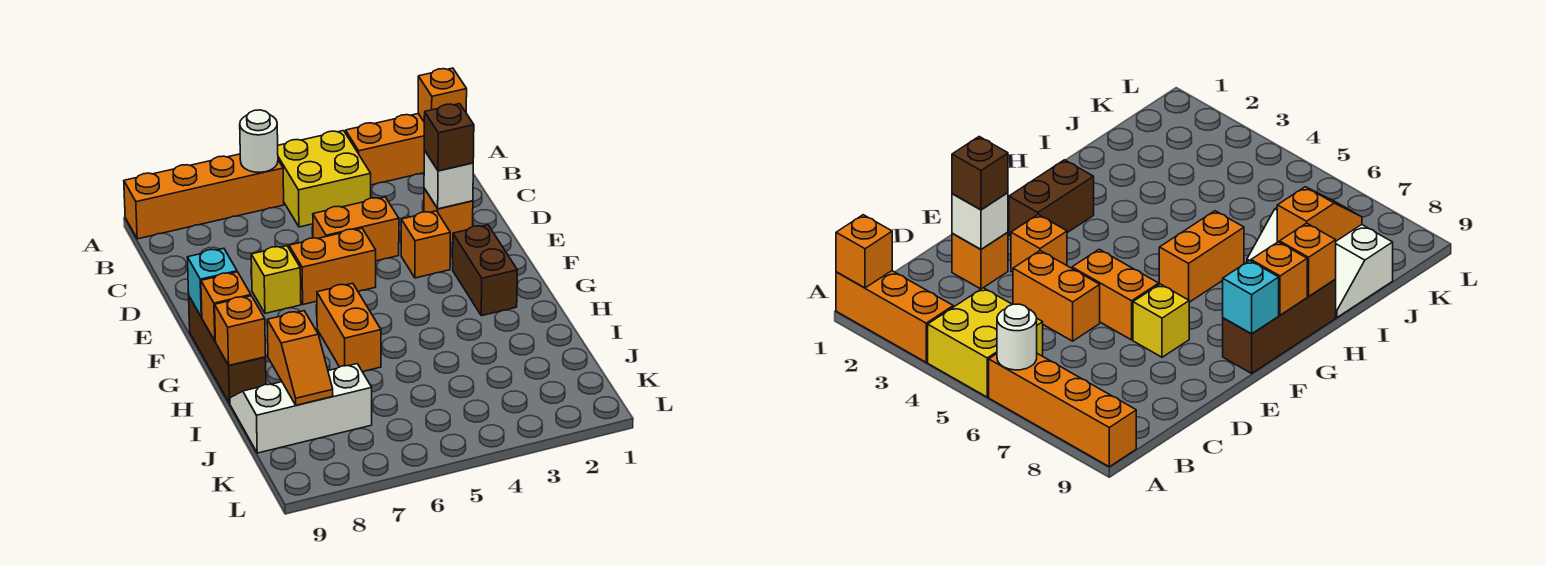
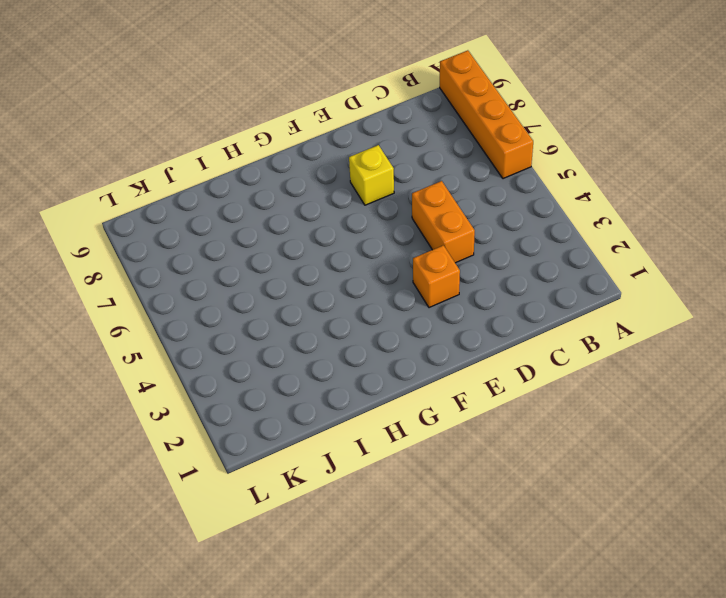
none -> orange brick A1:A3 level 1
none -> yellow brick A4:B5 level 1
none -> orange brick D2 level 1

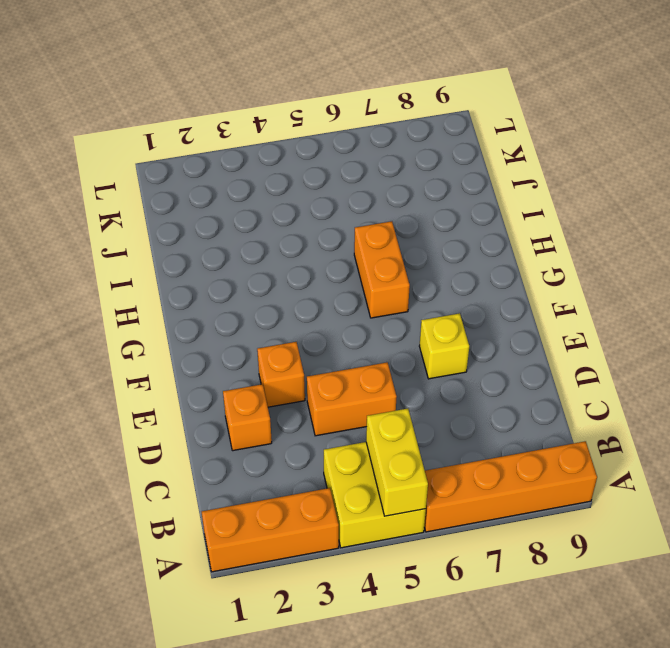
yellow brick A5:B5 level 2 -> none
none -> orange brick E5:E6 level 1
none -> brown brick F2:G2 level 1
none -> brown brick F9:H9 level 1

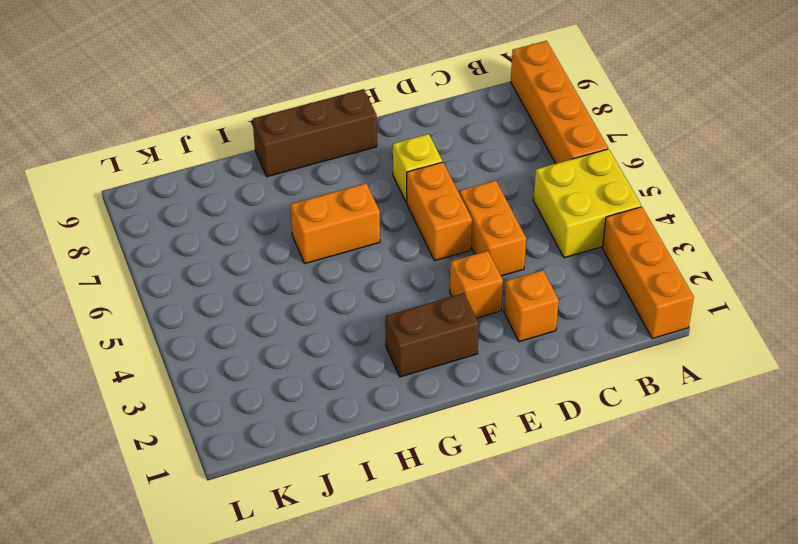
none -> white slope I7:J9 level 1 top J
none -> orange brick A1 level 2
none -> white round brick A6 level 2

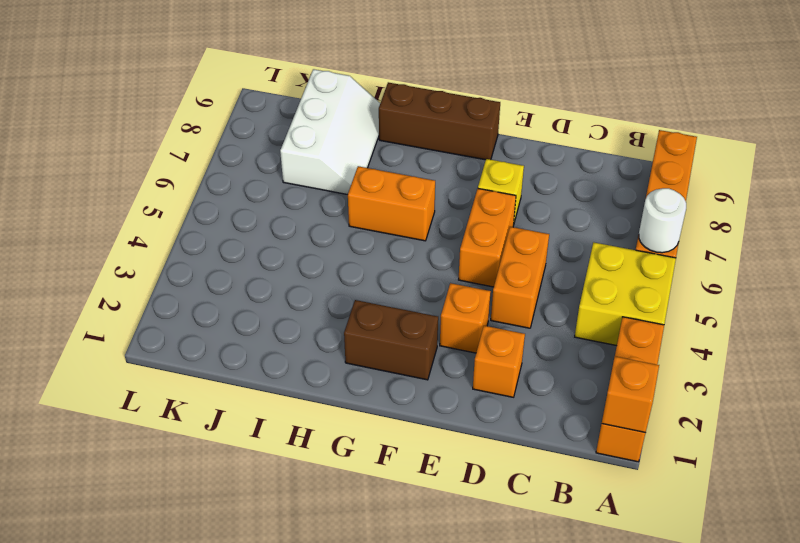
none -> white brick D2 level 2
none -> cyan brick F9 level 2
none -> orange brick G9 level 2

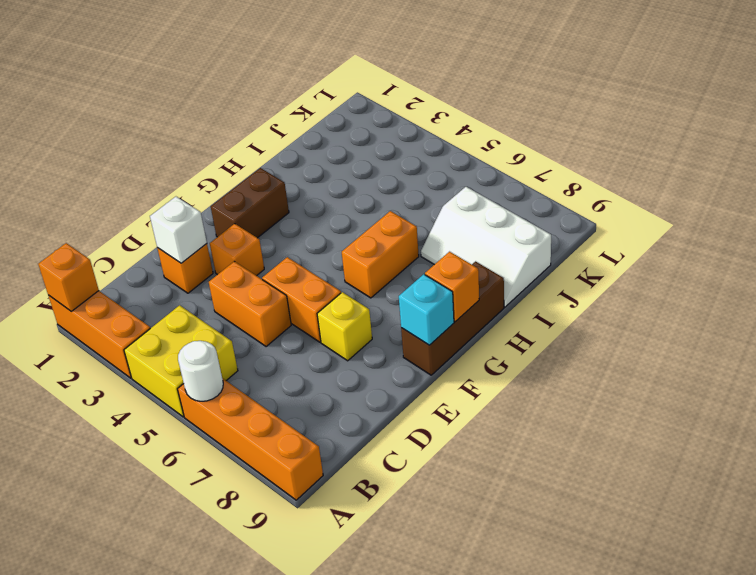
none -> orange brick H9 level 2
none -> orange slope I8:J8 level 2 top I
none -> brown brick D2 level 3

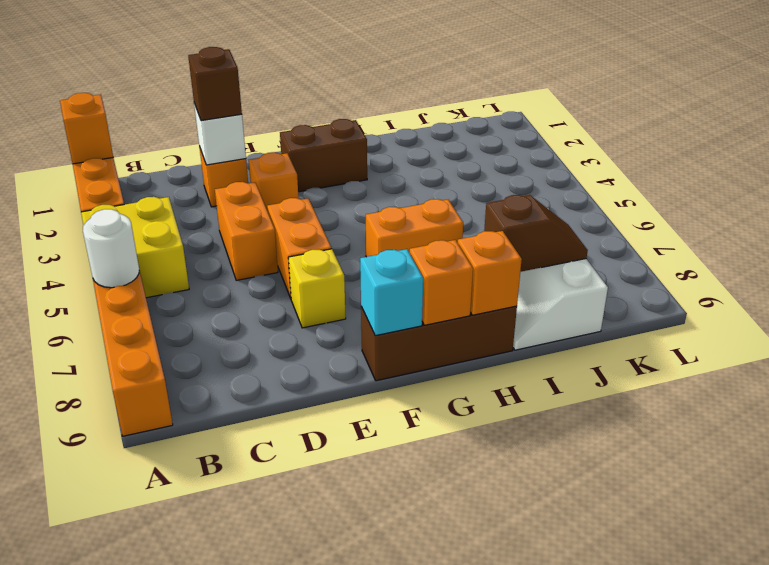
brown slope I8:J8 level 2 top I -> orange slope I8:J8 level 2 top I

